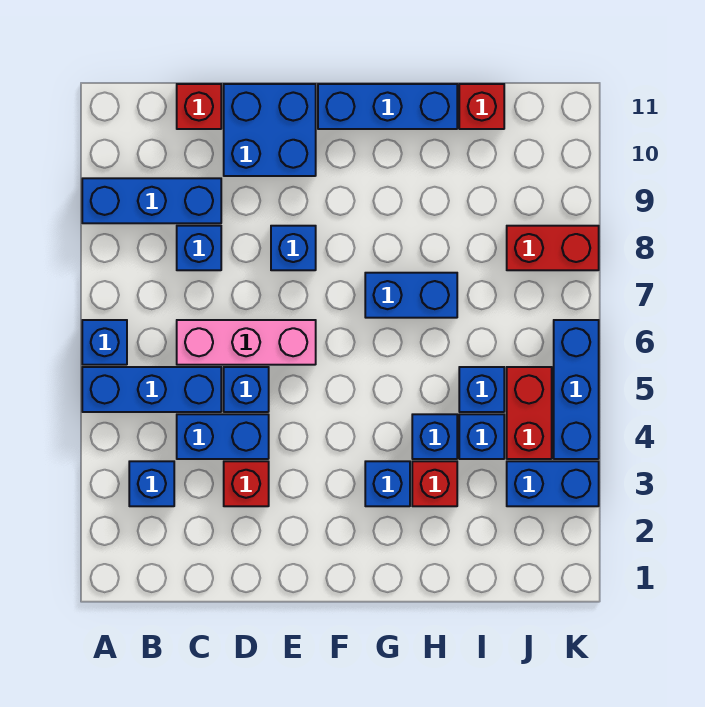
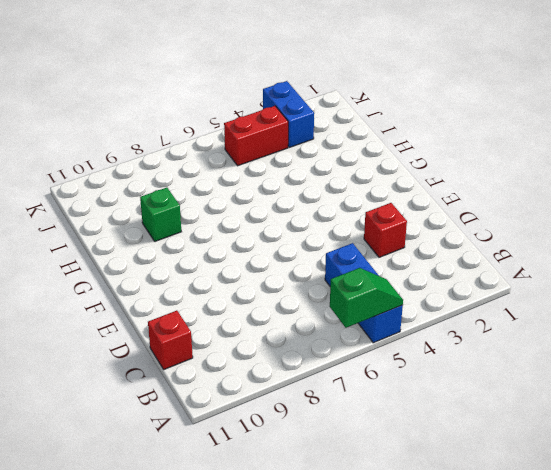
green slope A5:A6 level 2 top 6 -> none
green brick H9 level 1 -> none
none -> blue brick A6 level 1
none -> blue brick A9:C9 level 1
none -> blue brick B3 level 1

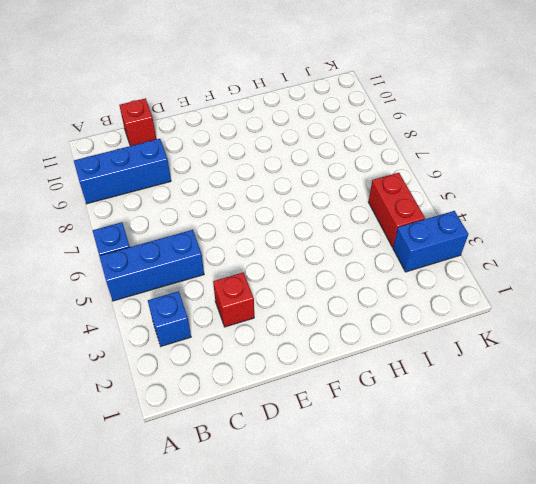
none -> blue brick C4:D4 level 1
none -> pink brick C6:E6 level 1
none -> blue brick C8 level 1

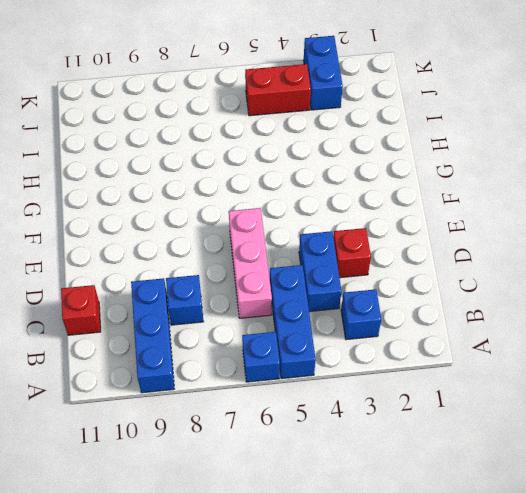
none -> blue brick D5 level 1
none -> blue brick D10:E11 level 1
none -> blue brick E8 level 1

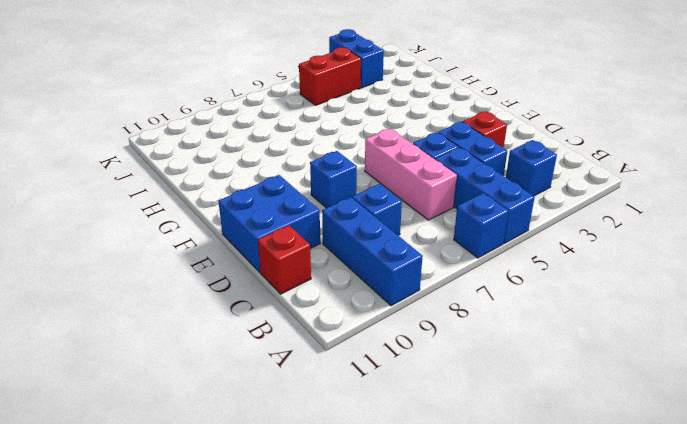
none -> blue brick F11:H11 level 1
none -> blue brick G3 level 1
none -> blue brick G7:H7 level 1

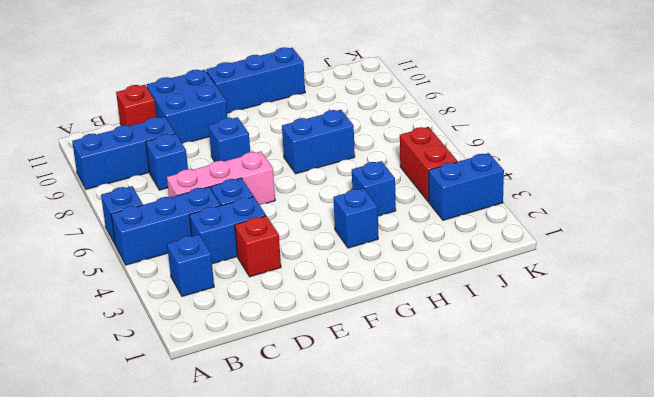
none -> red brick H3 level 1
none -> blue brick I4 level 1
none -> blue brick I5 level 1

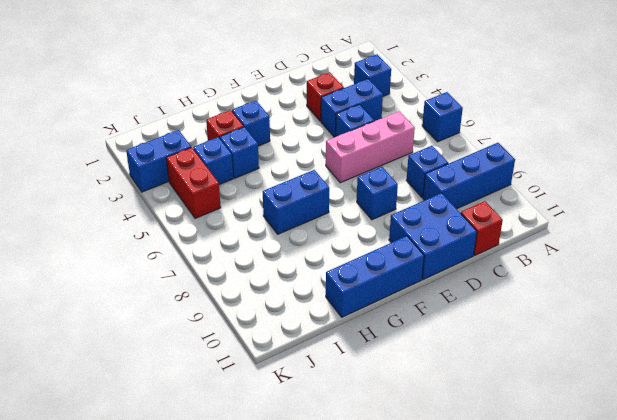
none -> blue brick A5:C5 level 1
none -> blue brick I5 level 1
none -> red brick I11 level 1

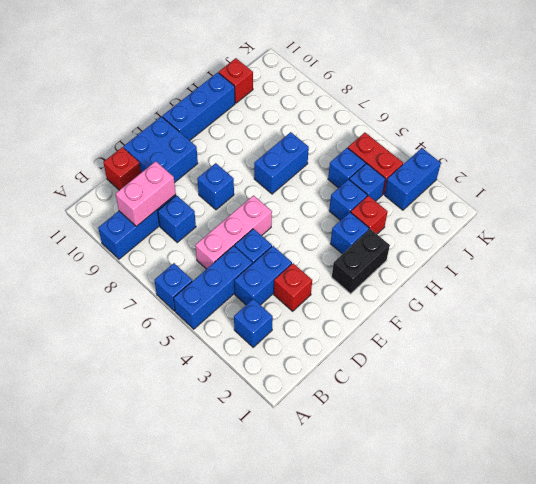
pink brick B9:C9 level 2 -> none
black brick F2:G2 level 1 -> none
none -> red brick J8:K8 level 1
none -> blue brick K4:K6 level 1

